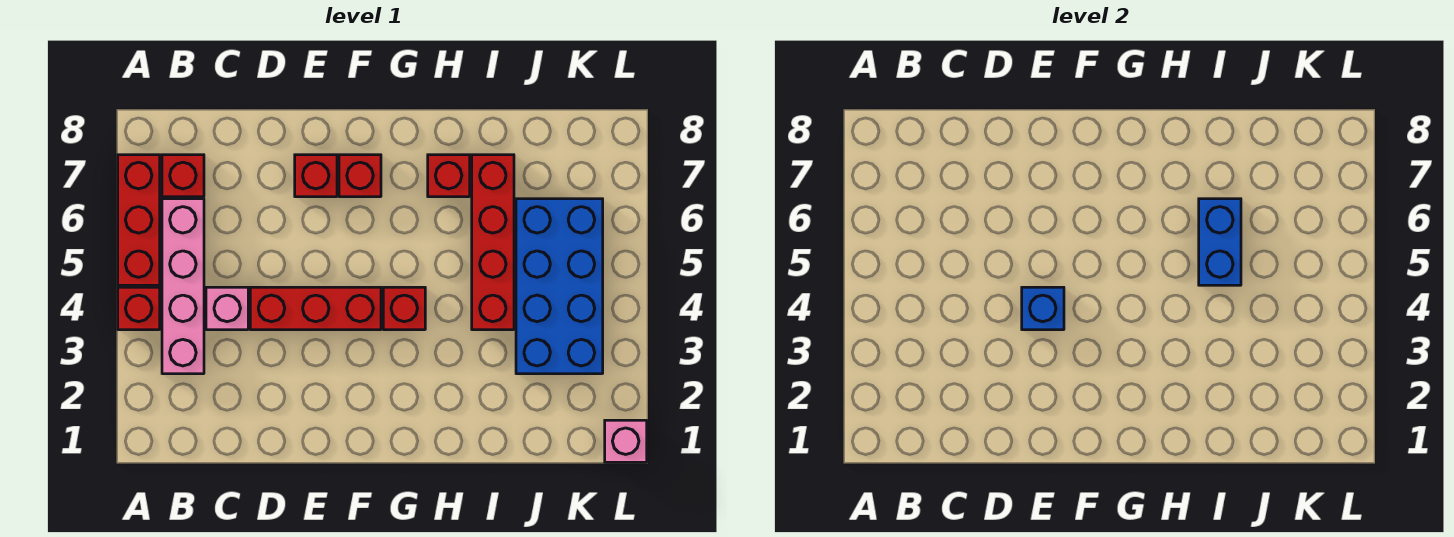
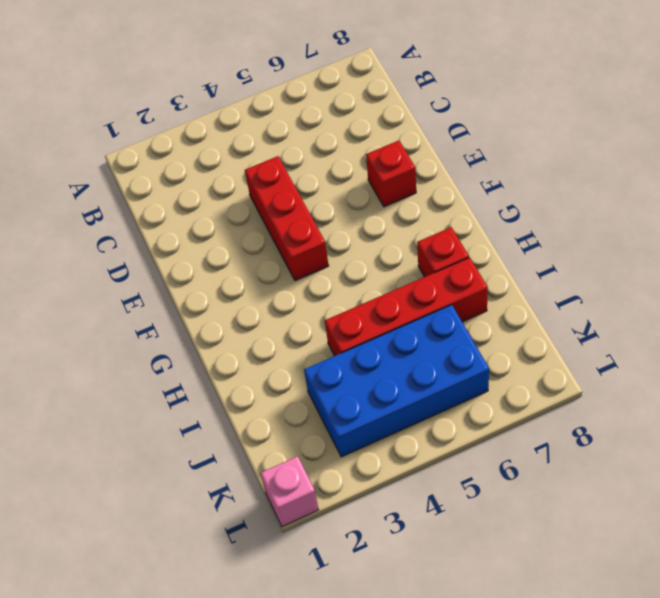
none -> red brick A4 level 1
none -> red brick A5:A7 level 1
none -> pink brick B3:B6 level 1

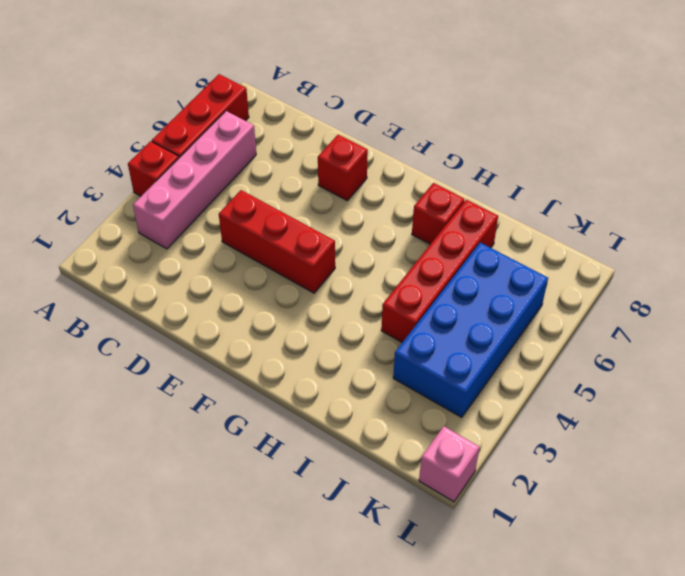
none -> red brick B7 level 1
none -> pink brick C4 level 1
none -> red brick F7 level 1

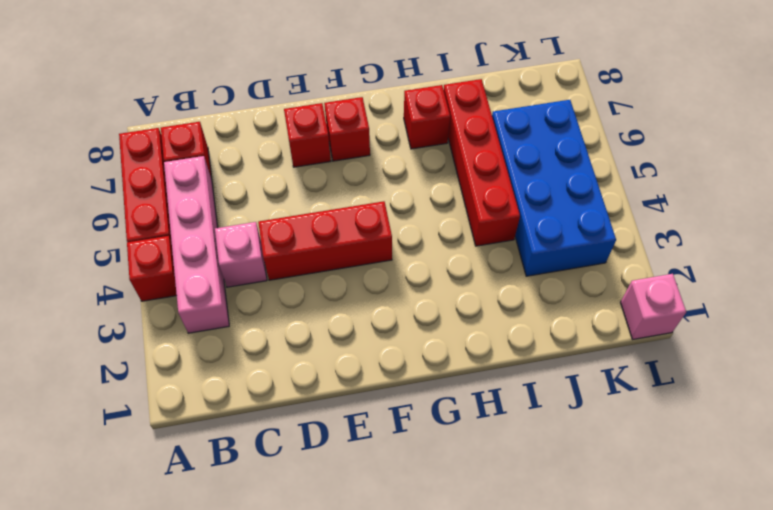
none -> red brick G4 level 1
none -> blue brick E4 level 2
none -> blue brick I5:I6 level 2

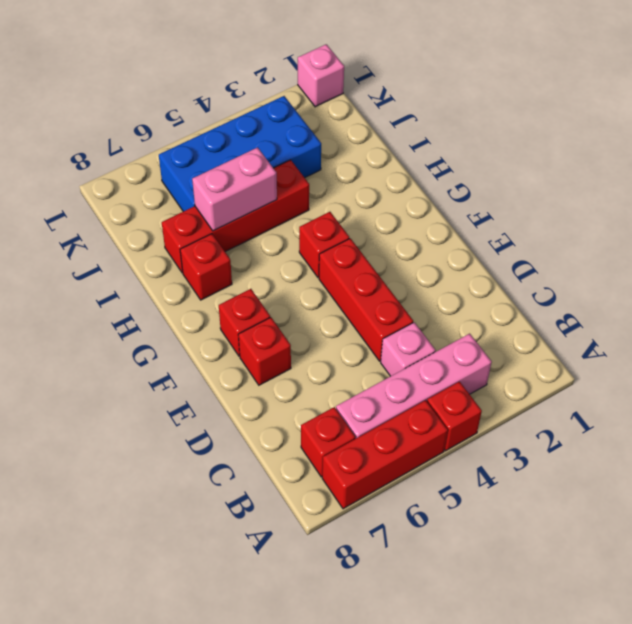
pink brick I5:I6 level 2 -> blue brick I5:I6 level 2
none -> blue brick E4 level 2

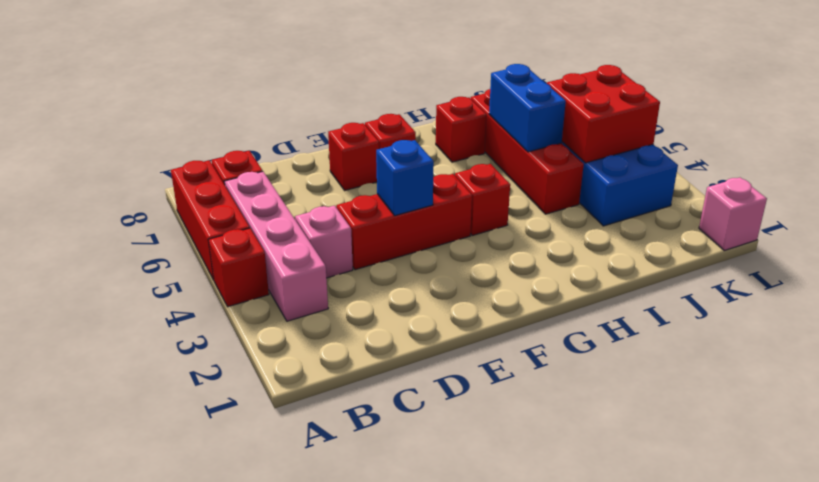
red brick J4:K5 level 2 -> none

